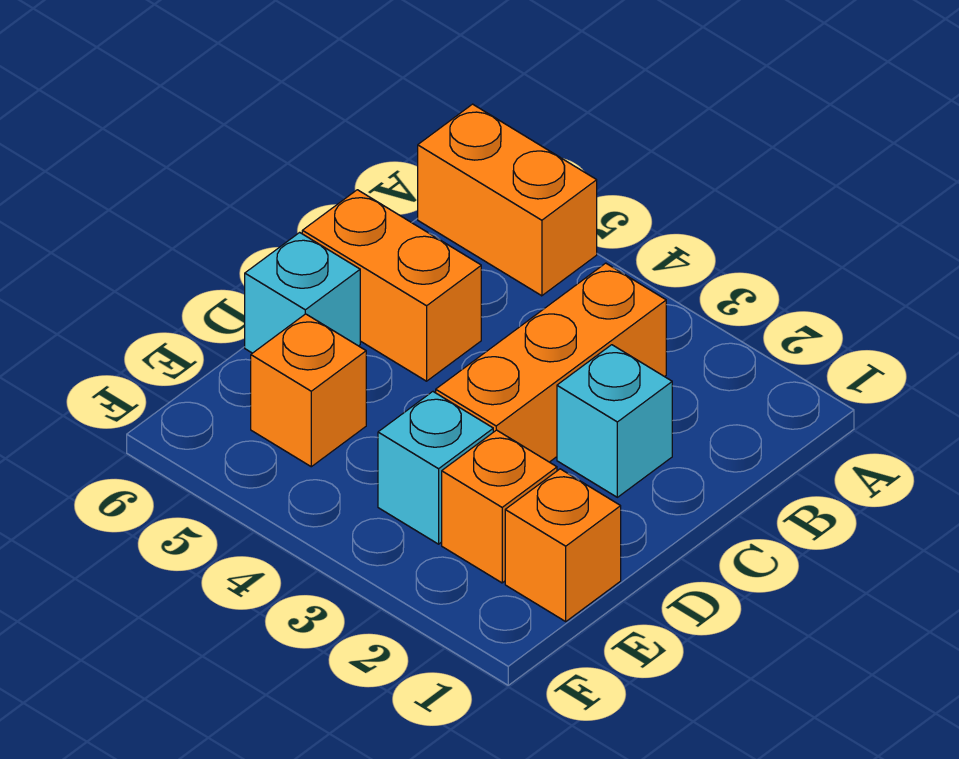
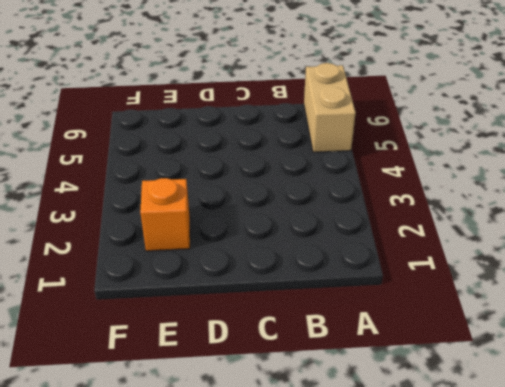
tan brick A5:A6 level 1 -> orange brick A5:A6 level 1
none -> orange brick B3:D3 level 1
none -> cyan brick C2 level 1

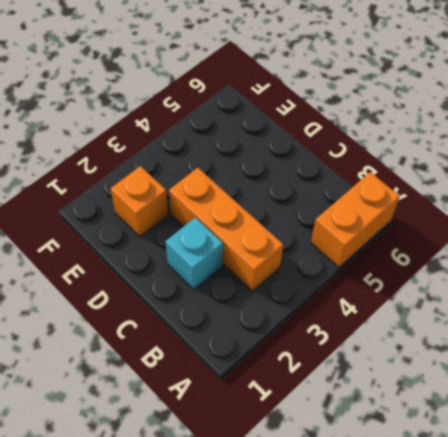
none -> orange brick C5:C6 level 1
none -> cyan brick D6 level 1

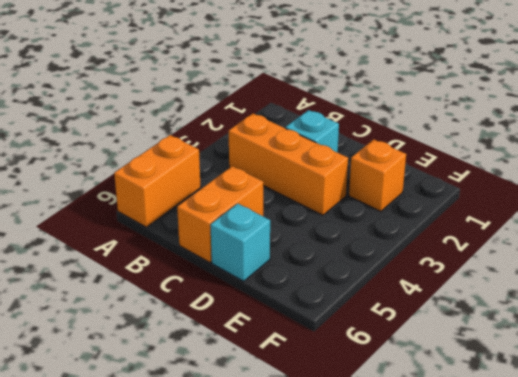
none -> orange brick E1 level 1
none -> cyan brick E3 level 1

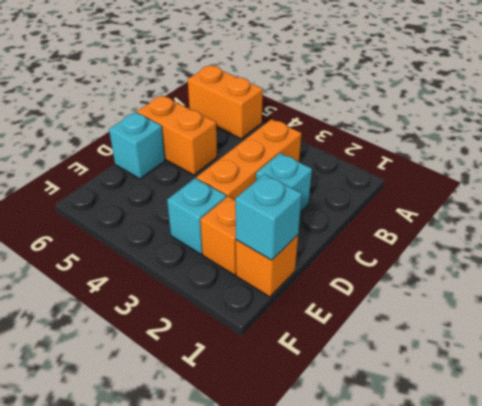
cyan brick E1 level 2 -> none
none -> orange brick E5 level 1

